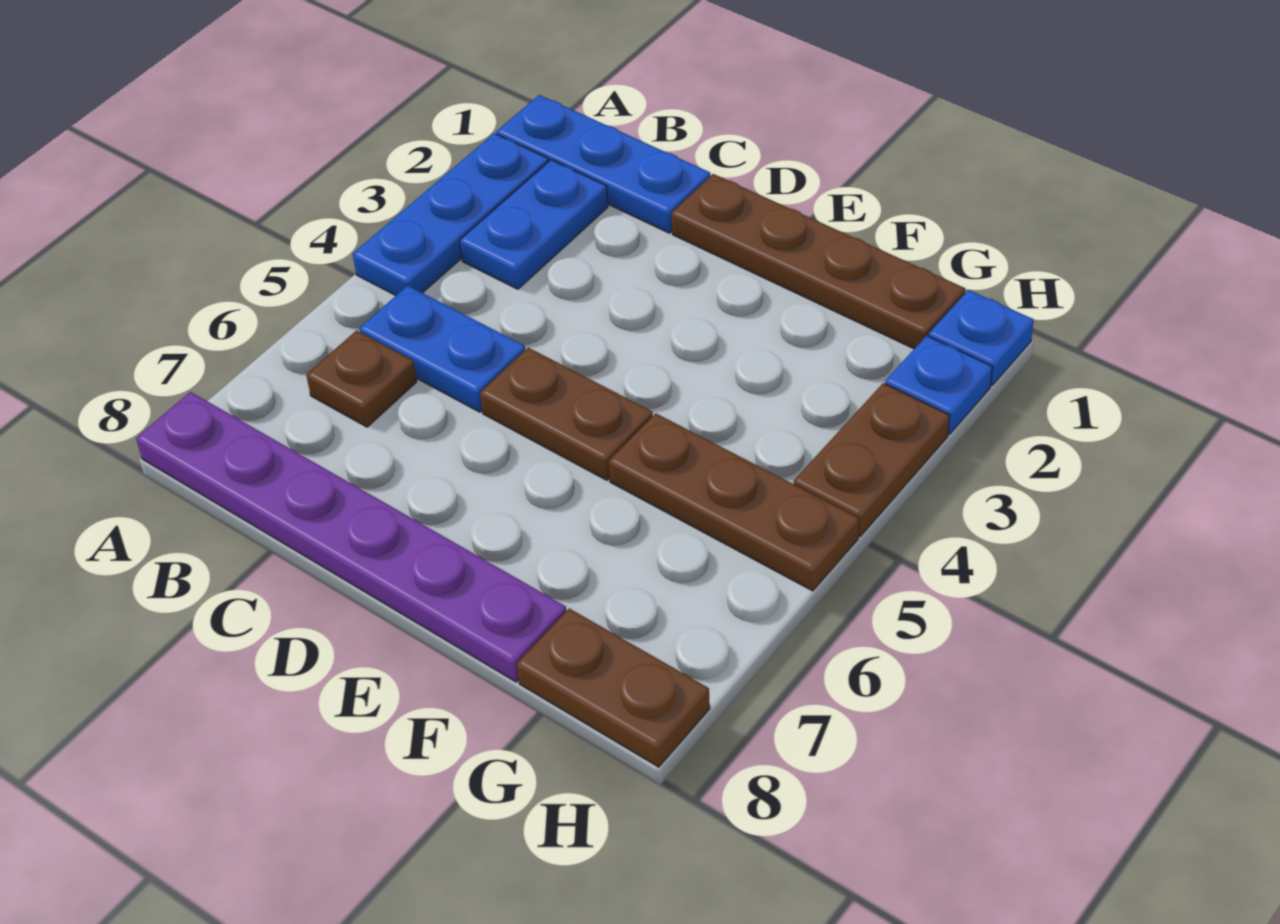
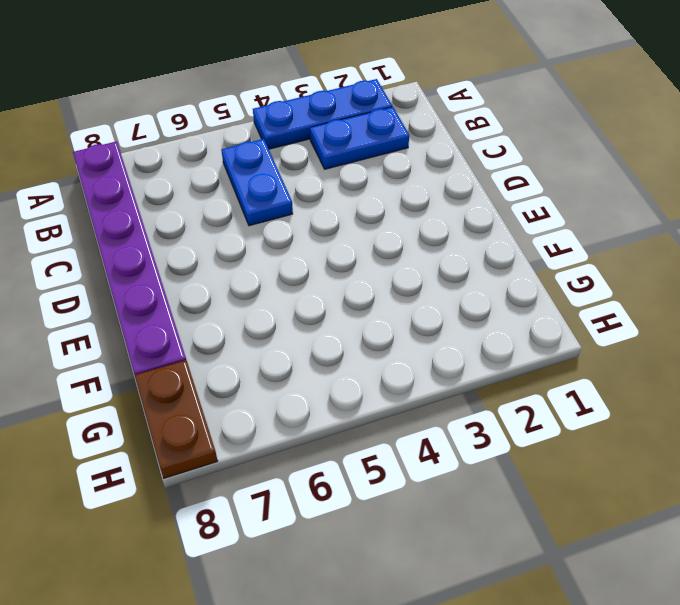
none -> blue plate A1:C1 level 1
none -> brown plate B6 level 1
none -> brown plate D1:G1 level 1

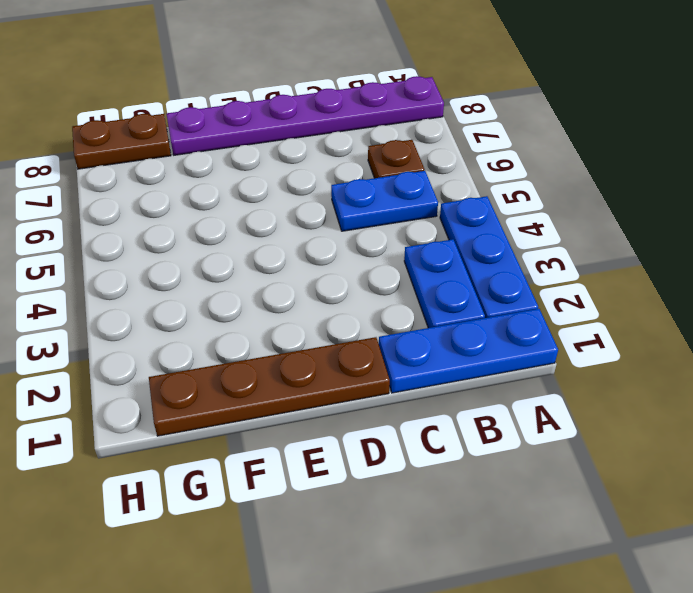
none -> brown plate D5:E5 level 1
none -> brown plate F5:H5 level 1
none -> blue plate H1 level 1

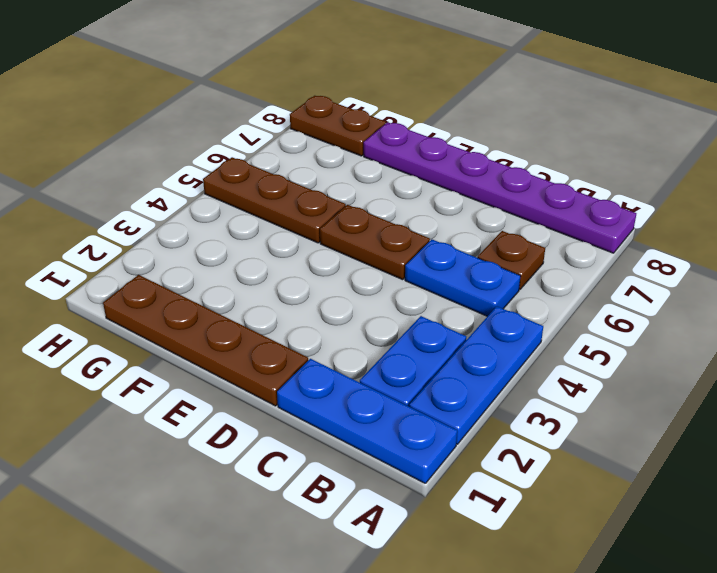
none -> blue plate H1 level 1
none -> blue plate H2 level 1
none -> brown plate H3:H4 level 1

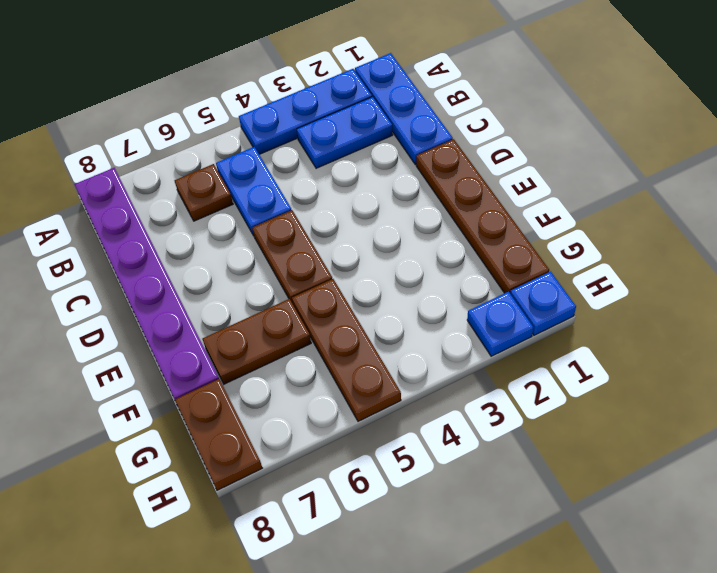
brown plate F6:F7 level 1 -> brown plate H3:H4 level 1

